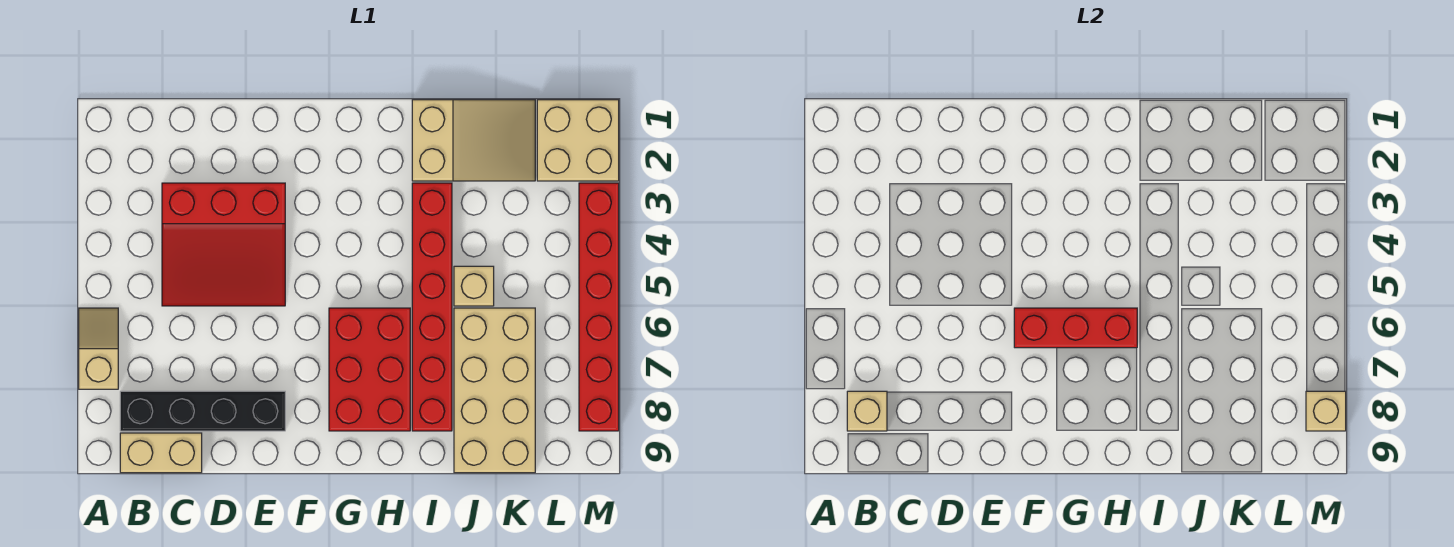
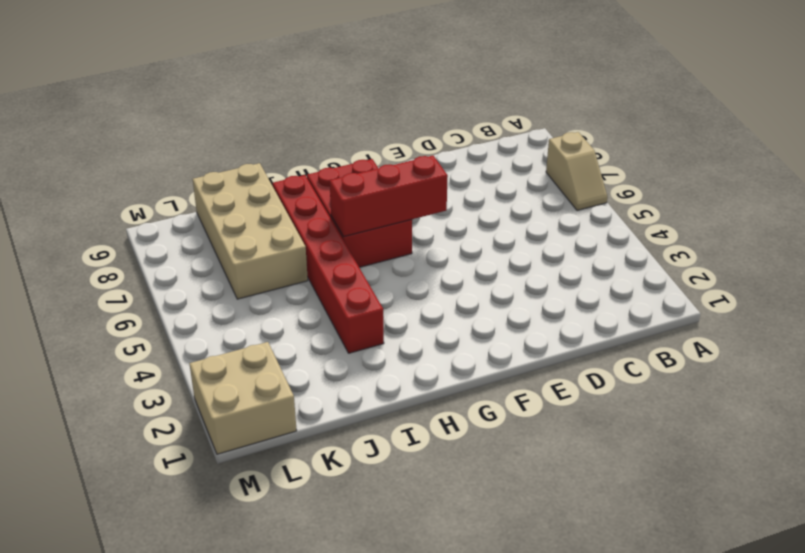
none -> black brick B8:E8 level 1
none -> tan brick B9:C9 level 1
none -> red slope C3:E5 level 1 top 3

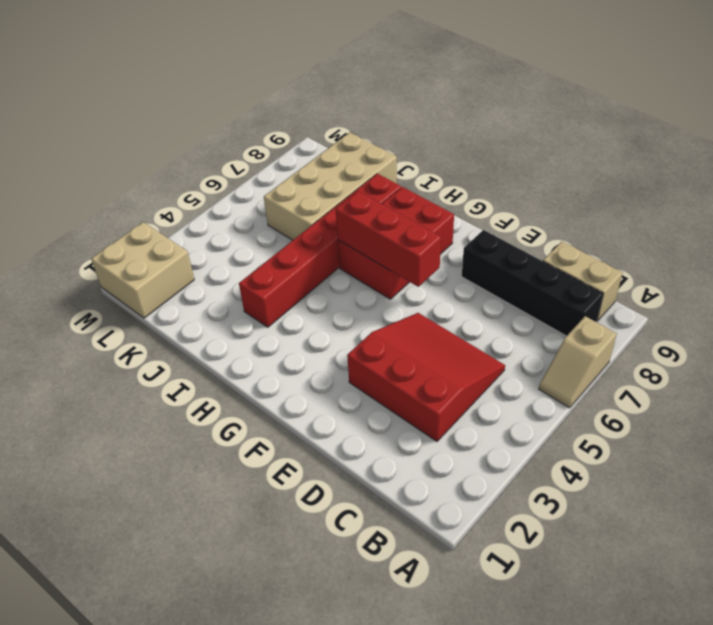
none -> tan slope I1:K2 level 1 top I
none -> tan brick J5 level 1
none -> red brick M3:M8 level 1

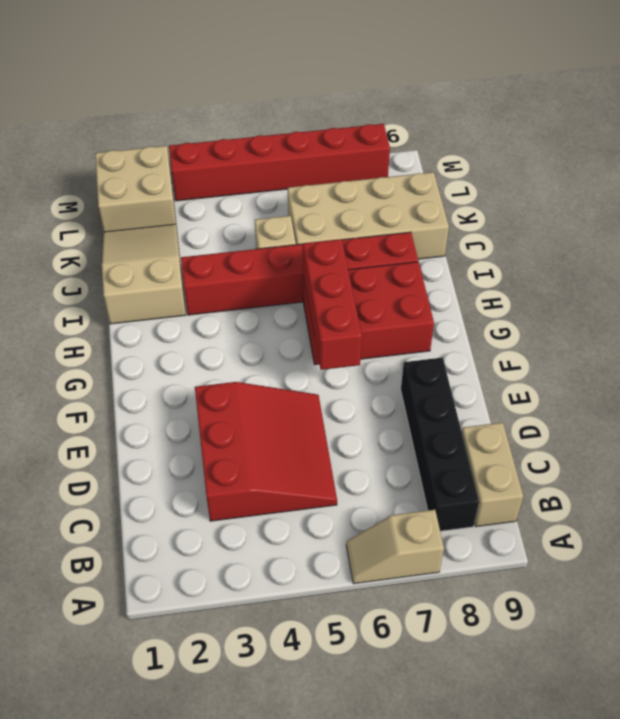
none -> tan brick B8 level 2
none -> tan brick M8 level 2

